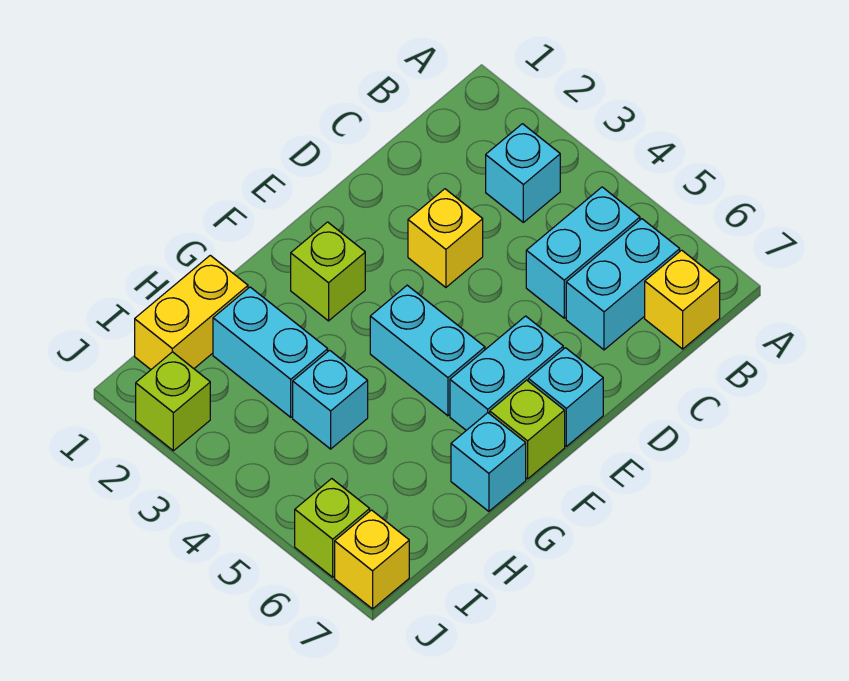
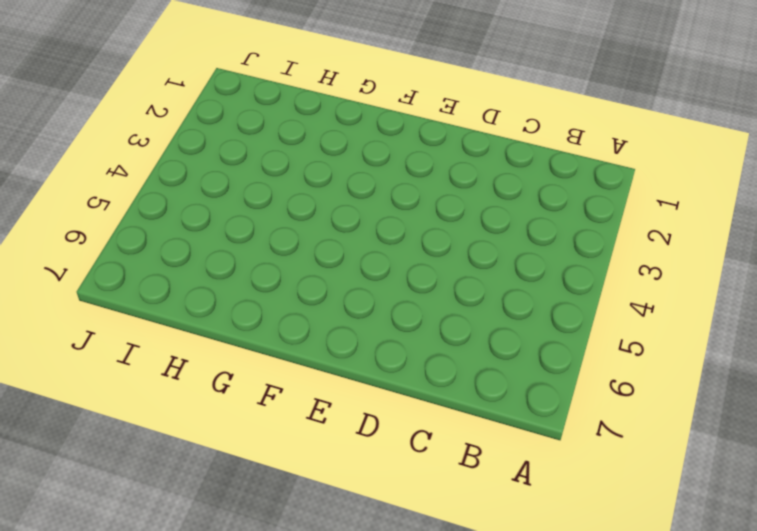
none -> cyan brick B3 level 1
none -> cyan brick B5:C5 level 1
none -> cyan brick B6:C6 level 1

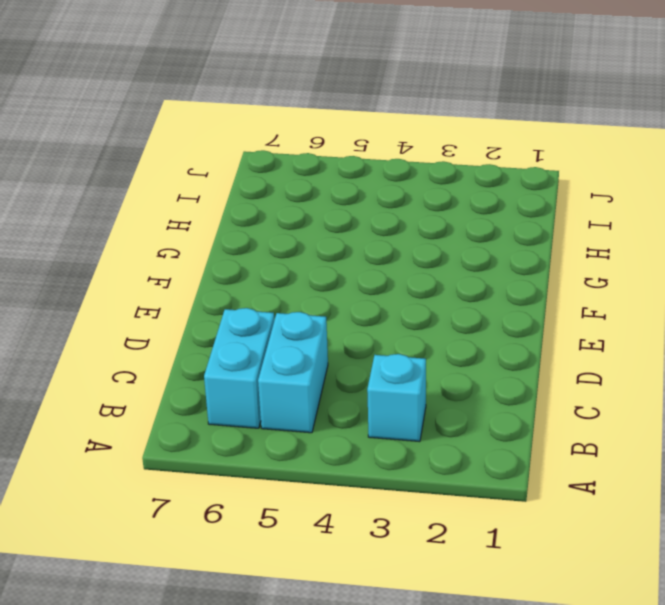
none -> yellow brick B7 level 1
none -> yellow brick D3 level 1
none -> cyan brick E6:F6 level 1

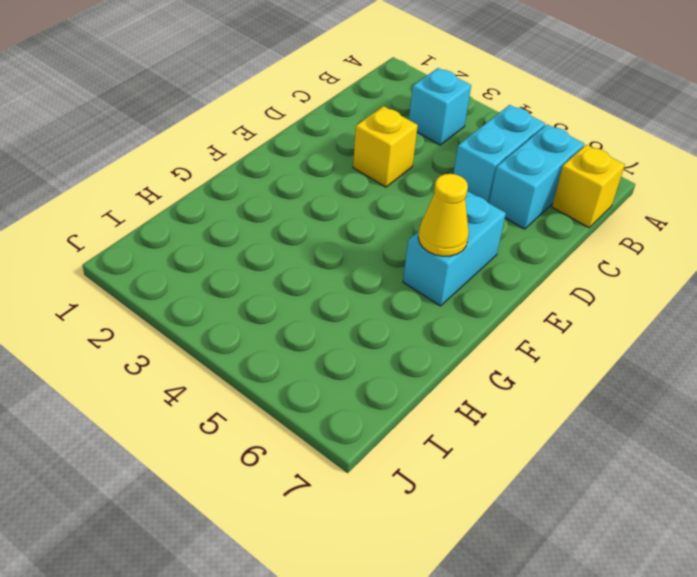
yellow cone F6 level 2 -> none
none -> cyan brick E7 level 1
none -> lime brick F2 level 1
none -> cyan brick F4:F5 level 1

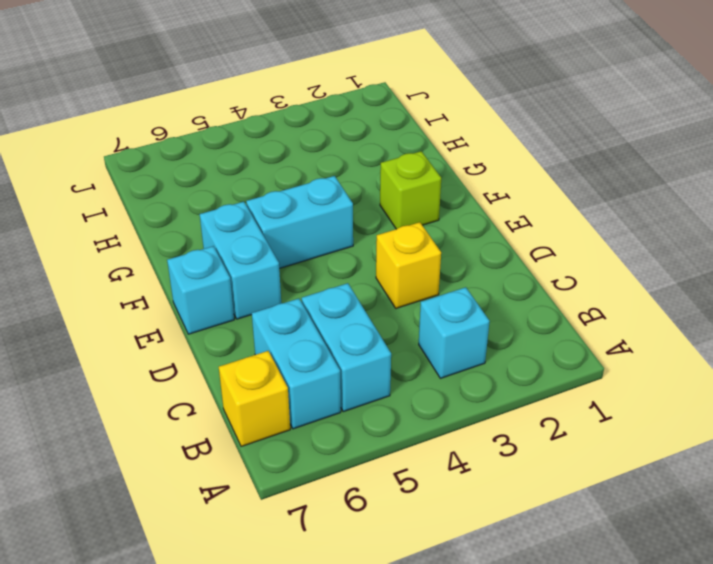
none -> lime brick F7 level 1
none -> cyan brick G7 level 1
none -> yellow brick H1:I1 level 1

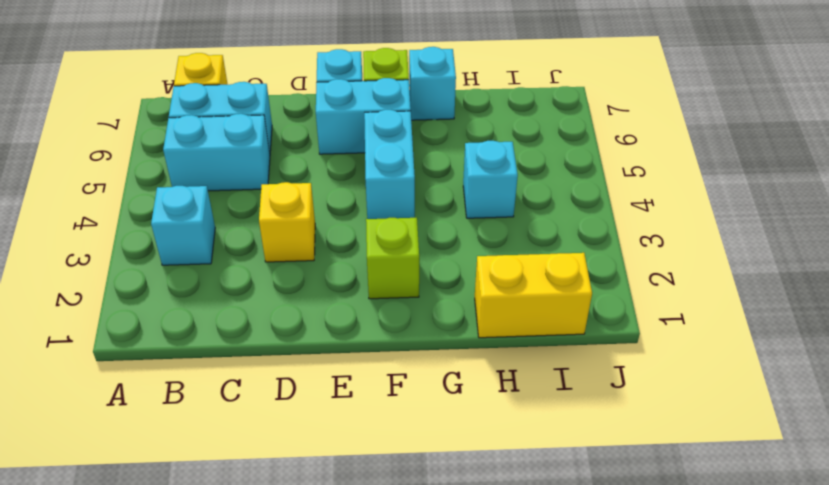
none -> cyan brick H2:H3 level 1
none -> lime brick J2 level 1
none -> lime brick J6 level 1

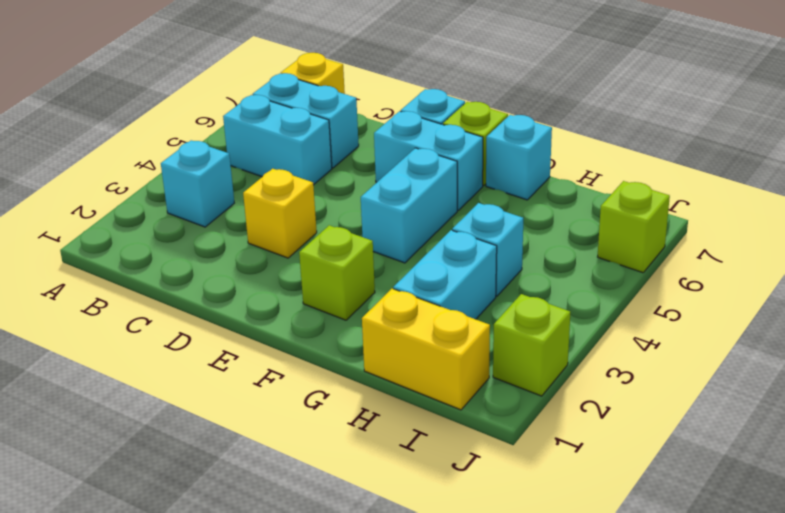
none -> yellow brick J7 level 1

